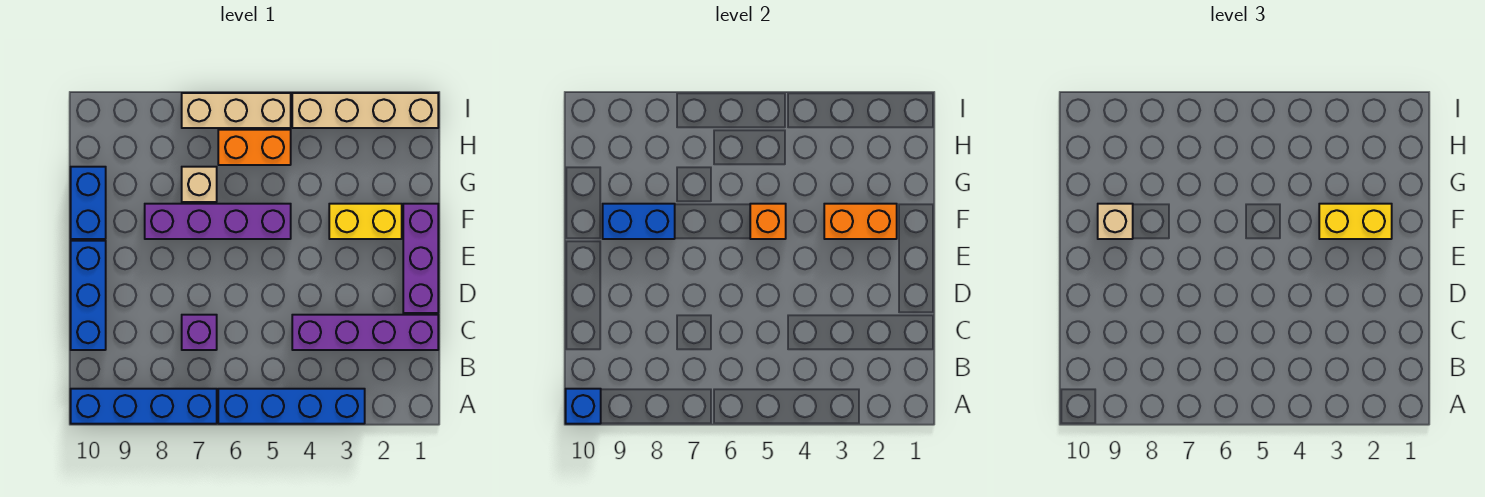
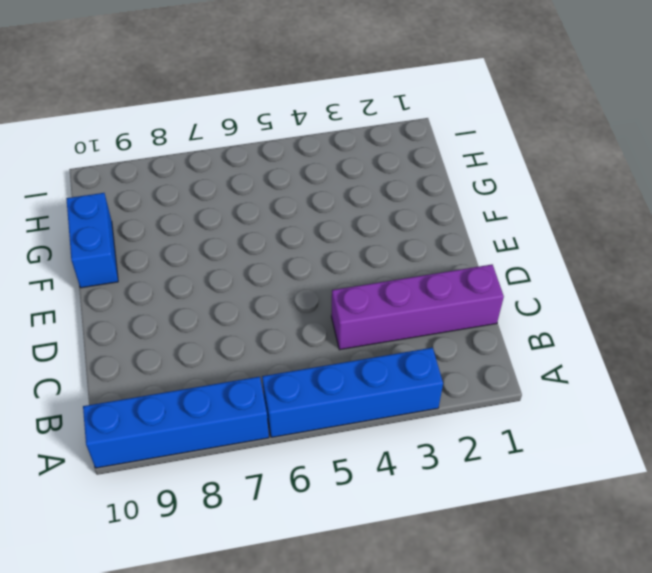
none -> purple brick C7 level 1
none -> blue brick C10:E10 level 1
none -> purple brick D1:F1 level 1

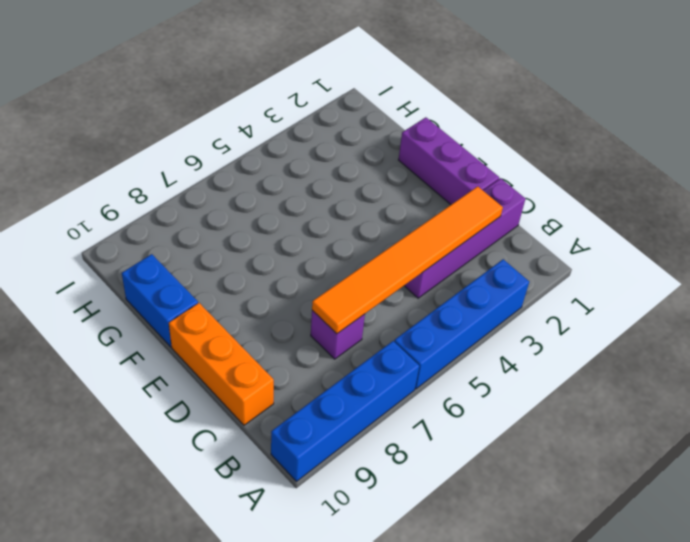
orange tile C2:C7 level 2 -> none
orange brick C10:E10 level 1 -> blue brick C10:E10 level 1
none -> yellow brick F2:F3 level 1
none -> purple brick F5:F8 level 1
none -> tan brick G7 level 1

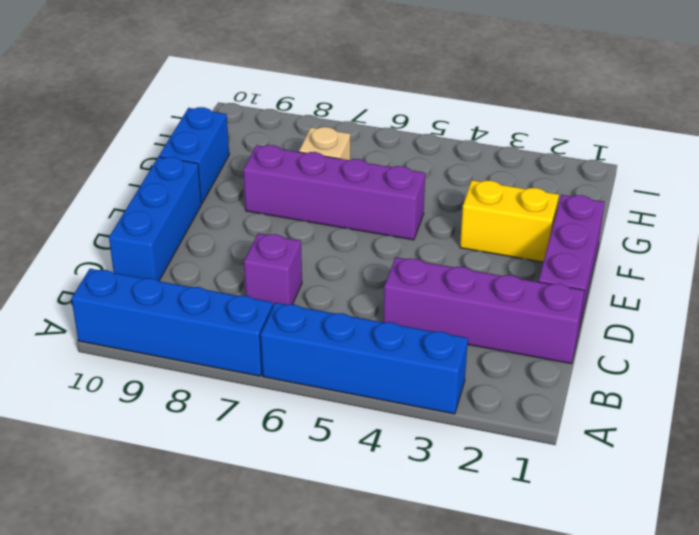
none -> orange brick H5:H6 level 1
none -> tan brick I1:I4 level 1
none -> tan brick I5:I7 level 1

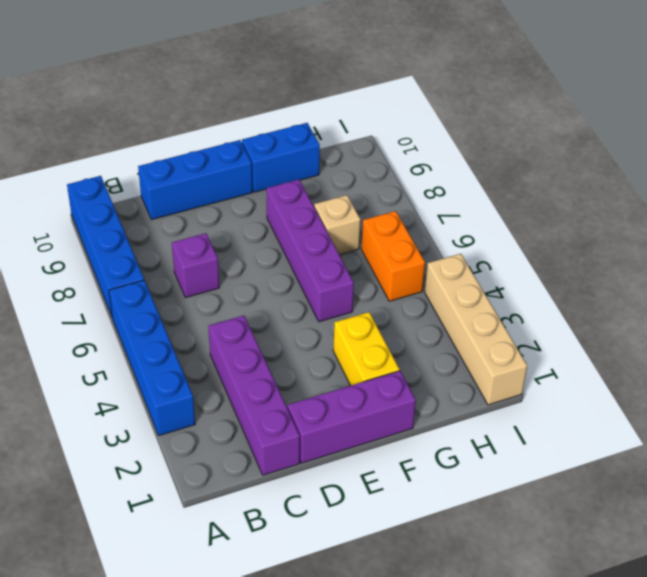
none -> tan brick I5:I7 level 1
none -> blue brick A10 level 2
none -> orange brick F2:F3 level 2

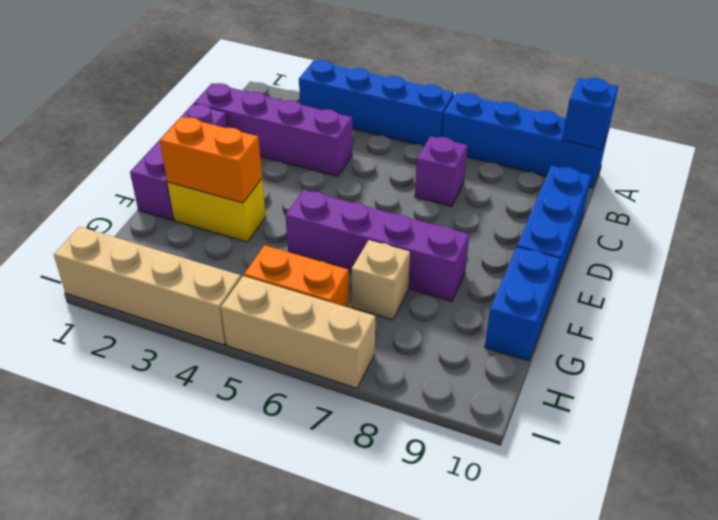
none -> orange brick F5 level 2
none -> blue brick F8:F9 level 2
none -> yellow brick F2:F3 level 3

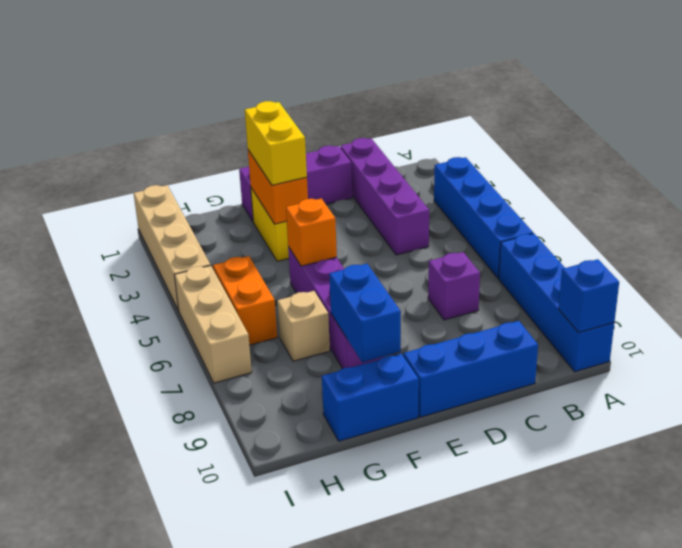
none -> tan brick F9 level 3

